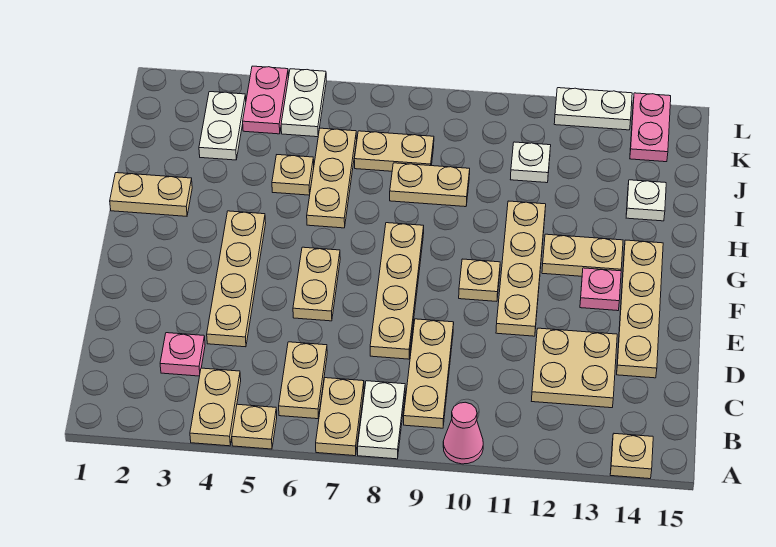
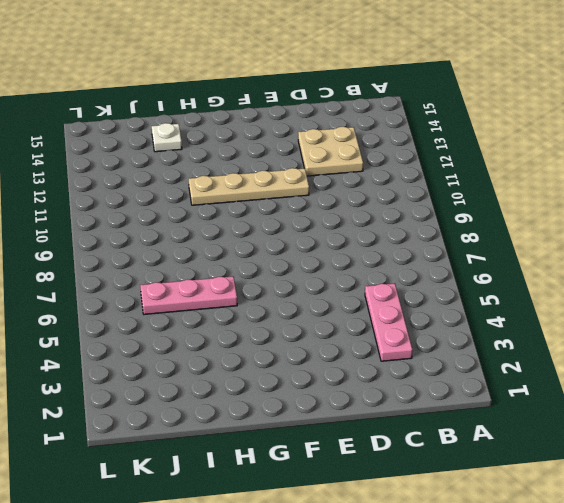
pink plate C3:C5 level 1 -> pink plate C3 level 1
pink plate H6:J6 level 1 -> tan plate H6:J6 level 1
none -> tan plate A4:B4 level 1
none -> tan plate A5 level 1
none -> tan plate A7:B7 level 1
none -> white plate A8:B8 level 1

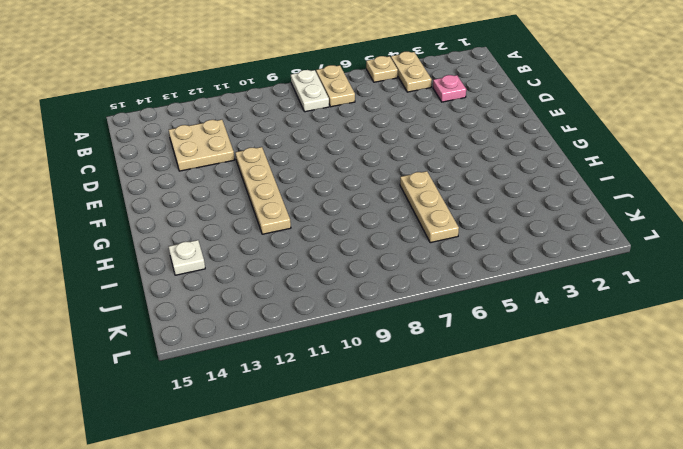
none -> pink cone A10 level 1
none -> tan plate A14 level 1
none -> tan plate B6:C6 level 1
none -> tan plate B9:D9 level 1

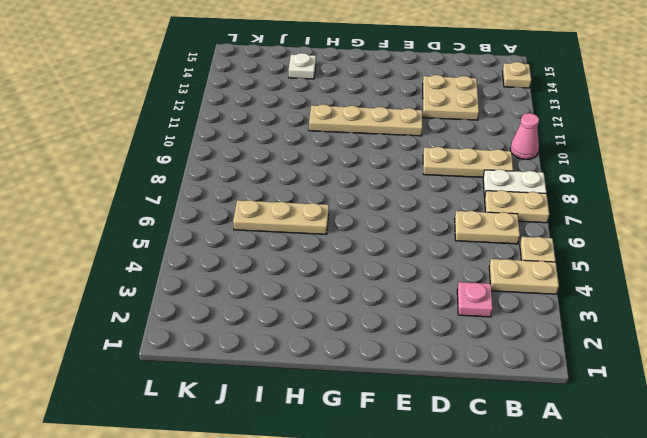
none -> tan plate D4:G4 level 1
none -> tan plate D8:G8 level 1
none -> tan plate D14:G14 level 1
none -> tan plate E6:F6 level 1

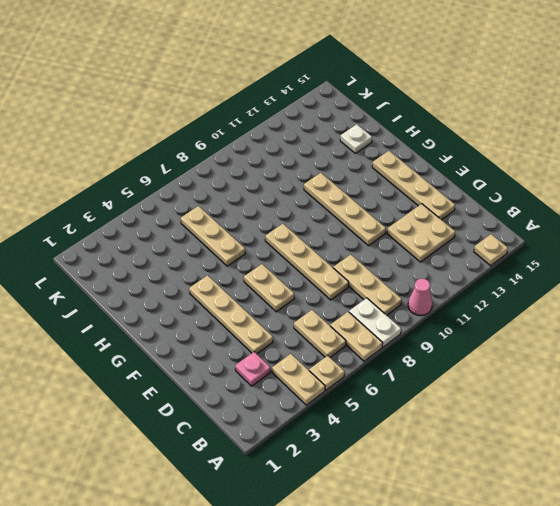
none -> tan plate F10 level 1
none -> pink plate F13 level 1
none -> tan plate G12:G13 level 1
none -> tan plate H1:H2 level 1

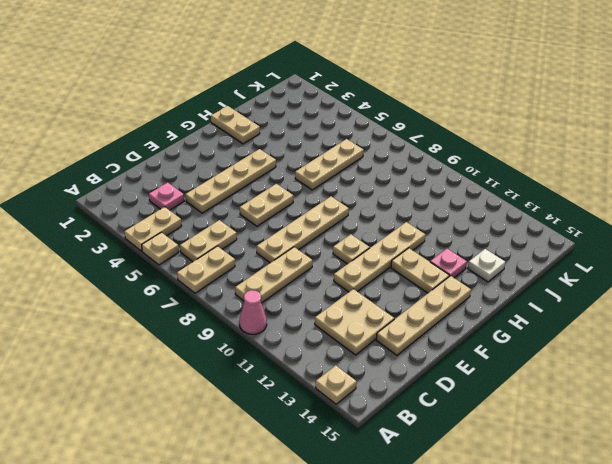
pink plate H13 level 1 -> pink plate F13 level 1
none -> white plate A8:B8 level 1
none -> tan plate I5 level 1
none -> tan plate I8:I9 level 1
none -> white plate J3:K3 level 1

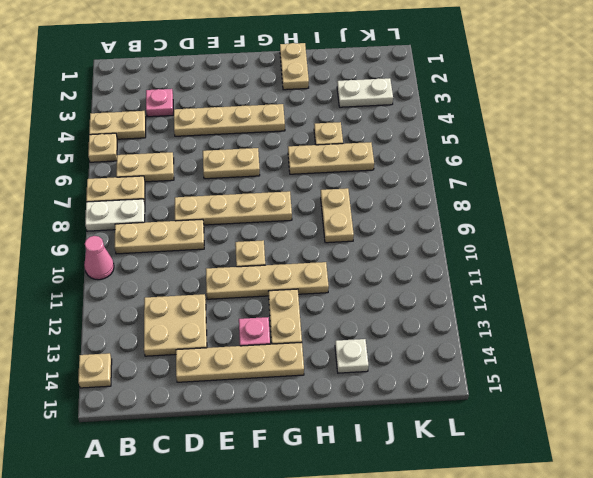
none -> tan plate J7:J8 level 1
none -> white plate J11 level 1
none -> pink plate K4:L4 level 1
none -> white plate K5:L5 level 1

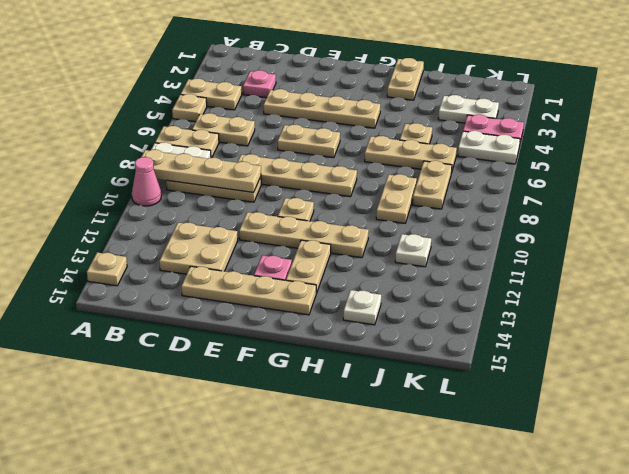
tan plate A9:D9 level 2 -> none
none -> pink plate K14:L14 level 1
none -> white plate L12:L13 level 1

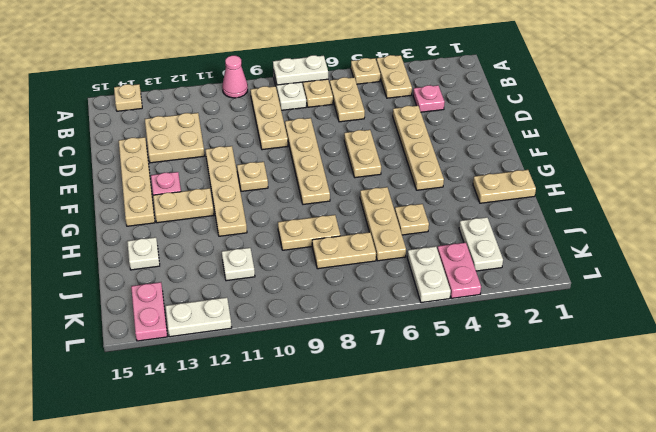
white plate A7:A8 level 2 -> none

